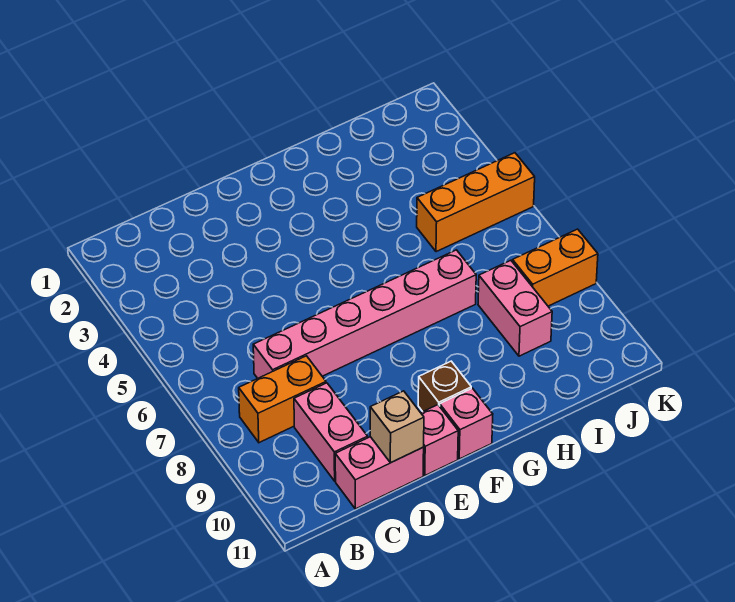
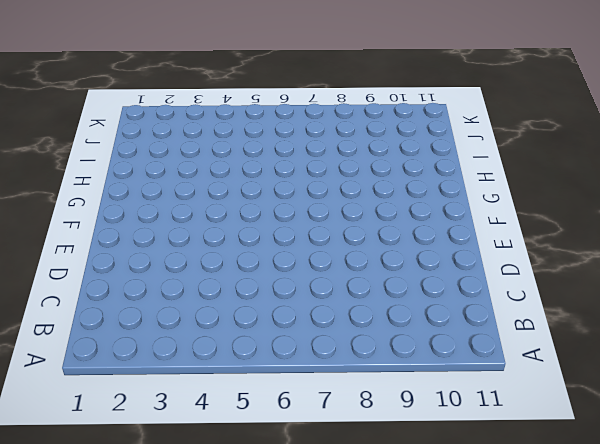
none -> orange brick B8:C8 level 1
none -> pink brick C7:H7 level 1

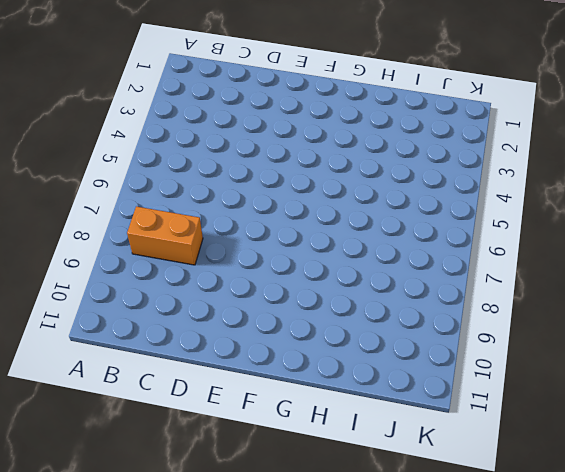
none -> pink brick C7:H7 level 1
none -> pink brick C9:C10 level 1

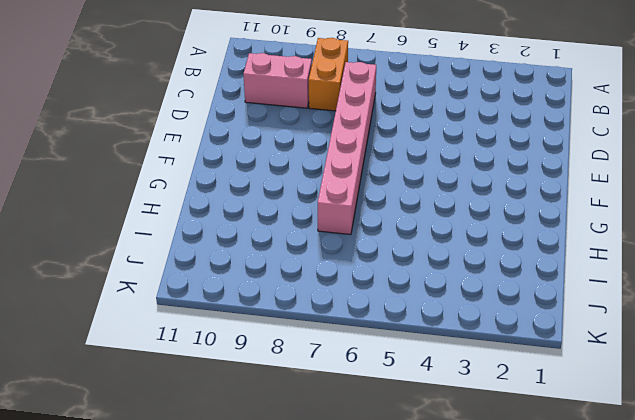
none -> pink brick C11:D11 level 1
none -> pink brick E11 level 1

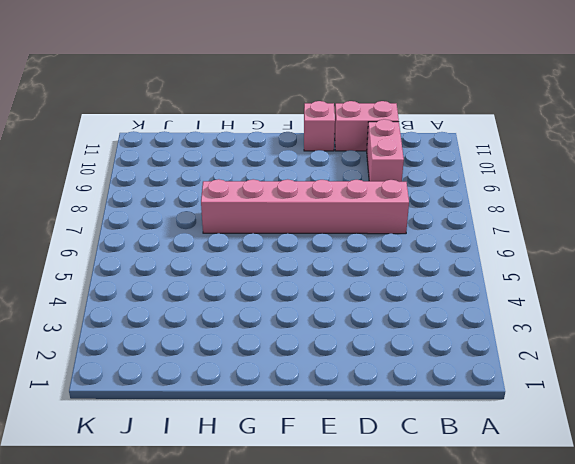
none -> orange brick B8:C8 level 1
none -> brown brick F10 level 1

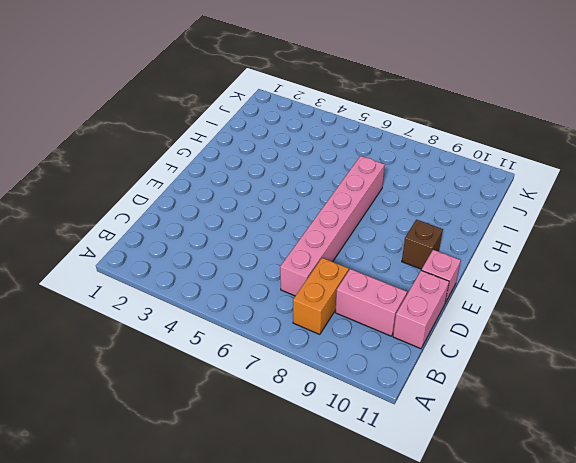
none -> pink brick F11 level 1
none -> orange brick I5:K5 level 1

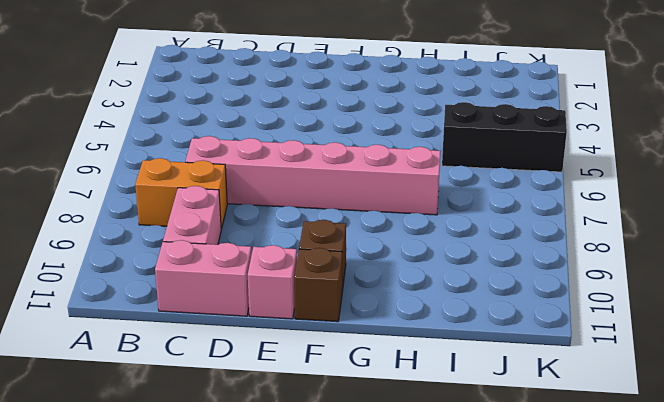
brown brick F11 level 1 -> pink brick F11 level 1
black brick I5:K5 level 1 -> orange brick I5:K5 level 1
none -> pink brick I8:I9 level 1
none -> orange brick J8:K8 level 1

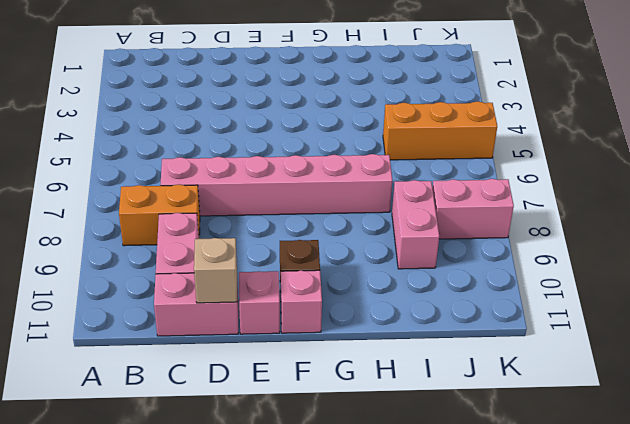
pink brick J8:K8 level 1 -> orange brick J8:K8 level 1

